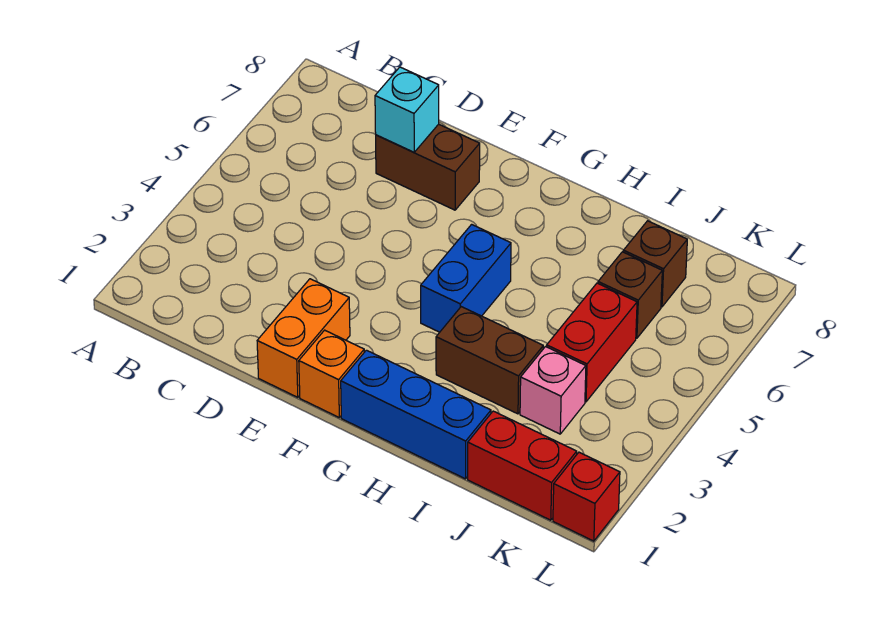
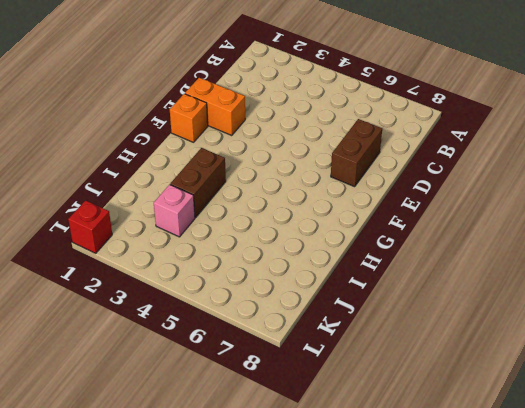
none -> blue brick G1:I1 level 1
none -> blue brick G4:G5 level 1
none -> red brick J1:K1 level 1

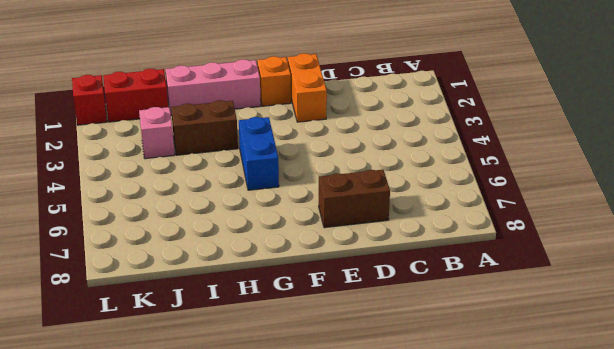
pink brick G1:I1 level 1 -> blue brick G1:I1 level 1
none -> red brick J4:J5 level 1
none -> brown brick J6 level 1
none -> brown brick J7 level 1

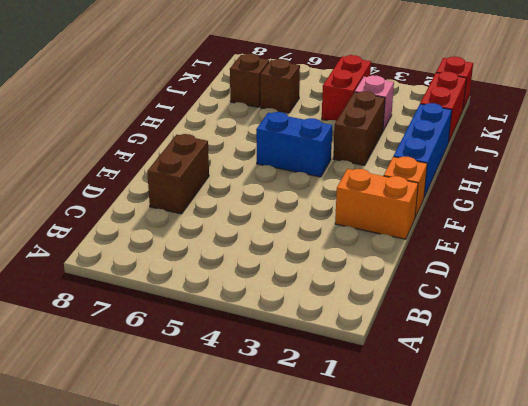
red brick J4:K4 level 1 -> red brick J4:J5 level 1
none -> cyan brick D7 level 2

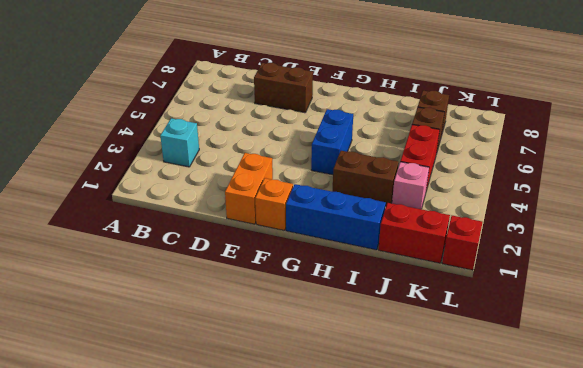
cyan brick B3 level 1 -> cyan brick D7 level 2

